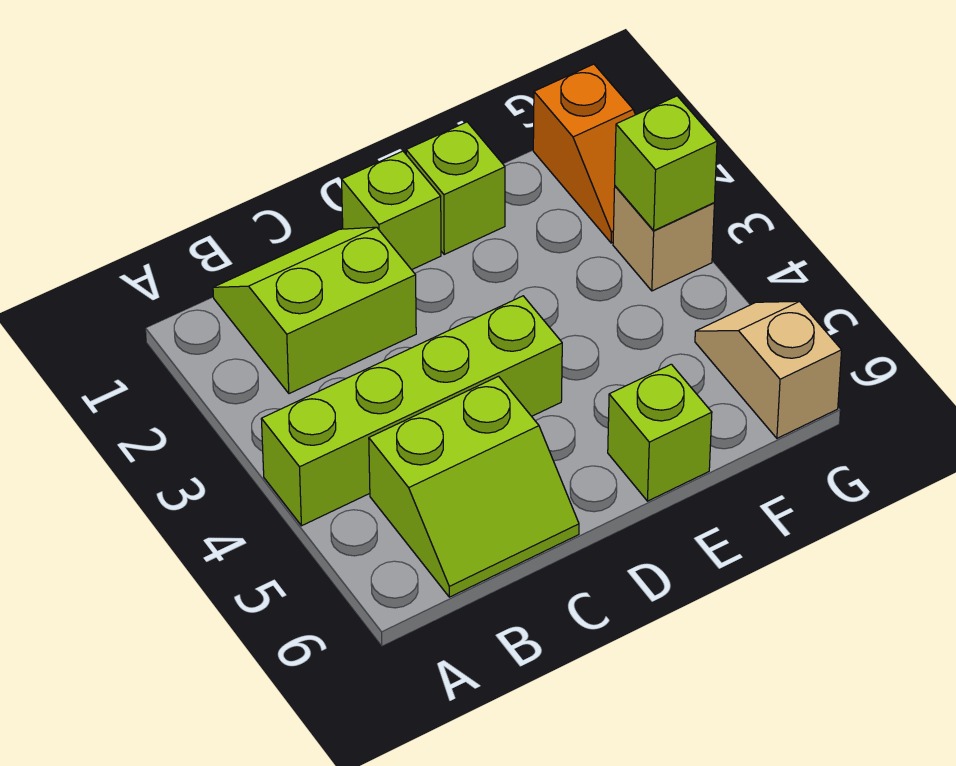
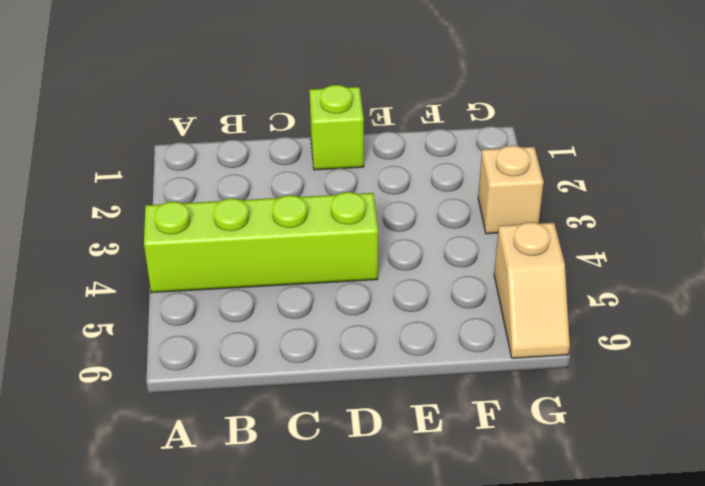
tan slope G5:G6 level 1 top 5 -> tan slope G5:G6 level 1 top 6
none -> lime slope B1:C2 level 1 top 2
none -> lime slope B5:C6 level 1 top 5

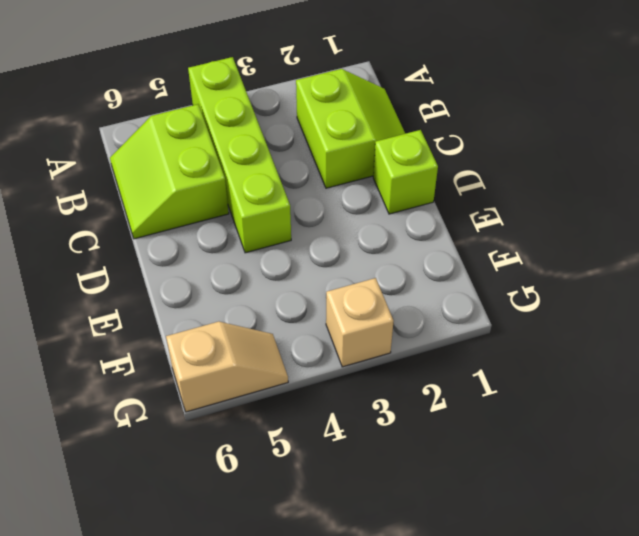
none -> lime brick E1 level 1
none -> lime brick E6 level 1

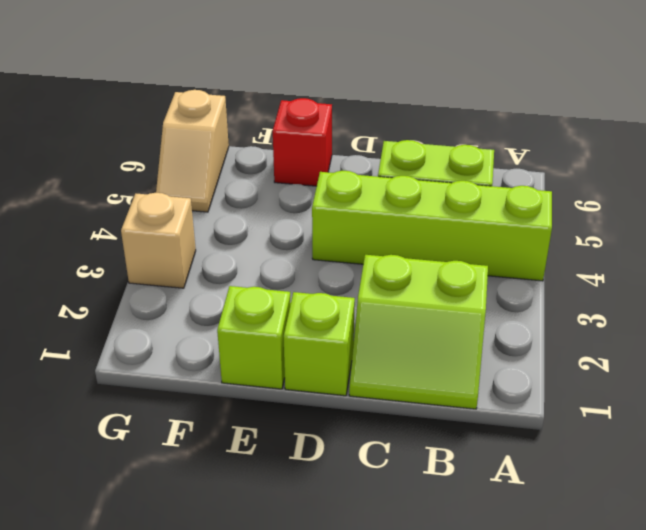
red brick E6 level 1 -> lime brick E6 level 1
none -> orange slope G1:G2 level 1 top 1
none -> lime brick G3 level 2

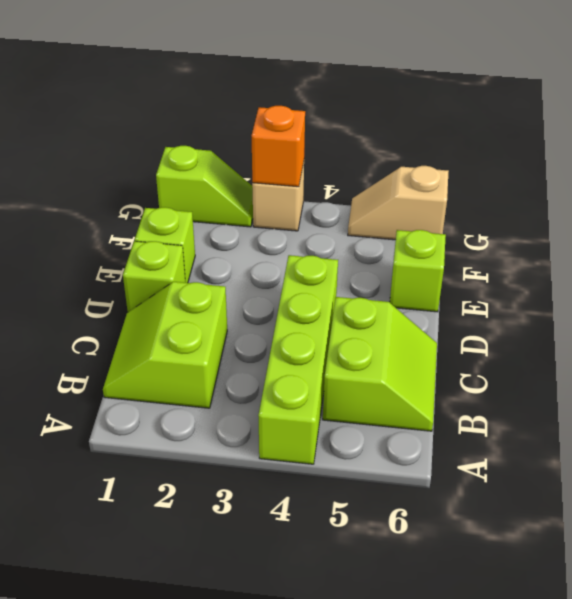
lime slope G1:G2 level 1 top 1 -> orange slope G1:G2 level 1 top 1
orange brick G3 level 2 -> lime brick G3 level 2

